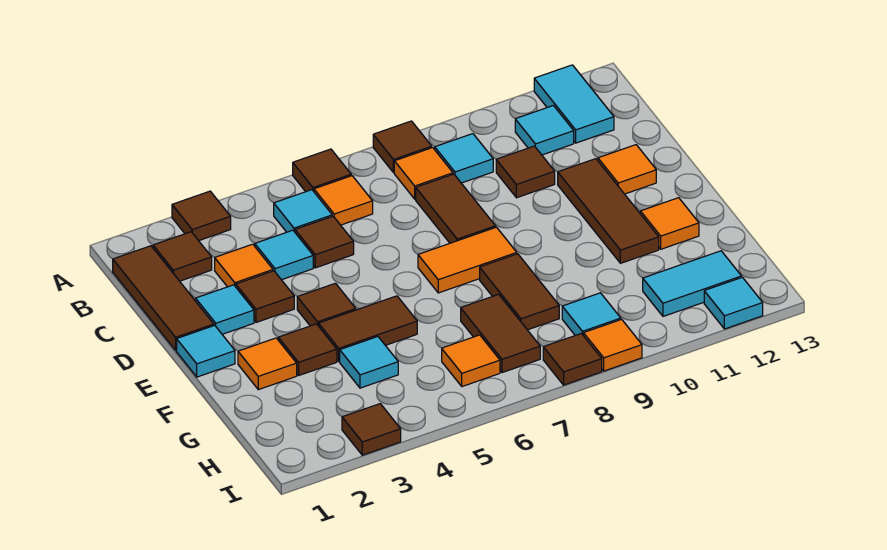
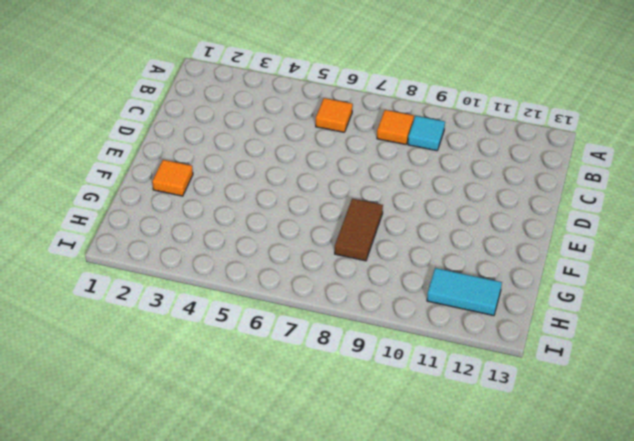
none -> brown tile A3 level 1
none -> brown tile A6 level 1
none -> brown tile A8 level 1
none -> cyan tile A12:B12 level 1

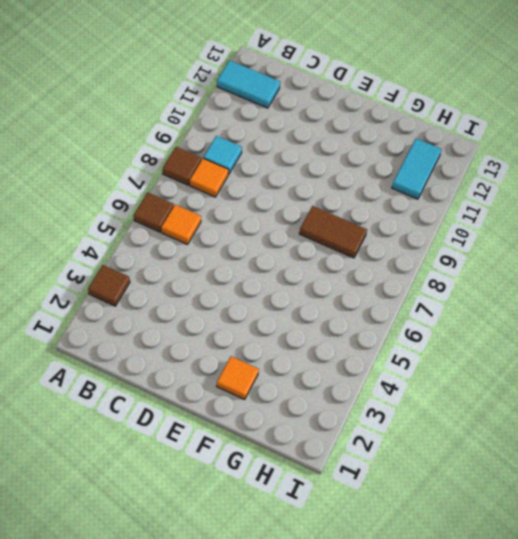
none -> brown tile B1:D1 level 1
none -> brown tile B2 level 1
none -> cyan tile B5 level 1
none -> cyan tile B11 level 1

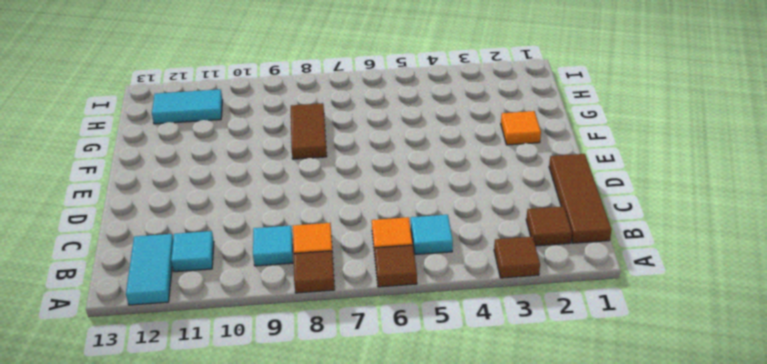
none -> orange tile C3 level 1
none -> cyan tile C4 level 1
none -> brown tile C5 level 1
none -> brown tile C8:D8 level 1

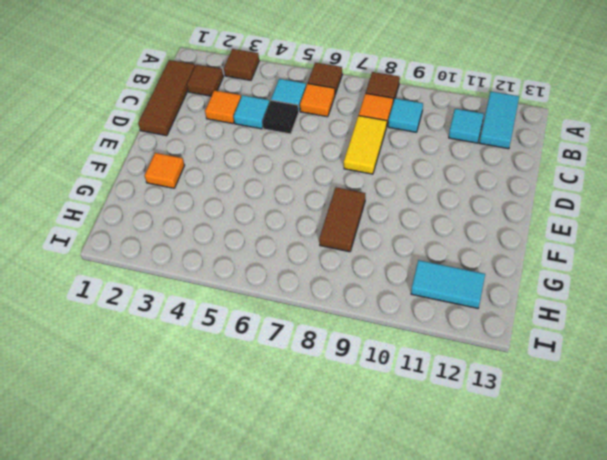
black tile C5 level 1 -> brown tile C5 level 1
yellow tile C8:D8 level 1 -> brown tile C8:D8 level 1
none -> brown tile C10 level 1
none -> cyan tile D2 level 1
none -> brown tile D3 level 1
none -> brown tile D11:F11 level 1

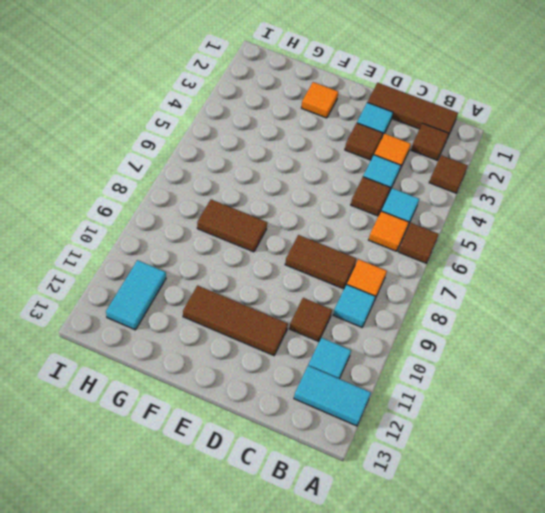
none -> brown tile A8 level 1
none -> orange tile D12 level 1
none -> cyan tile E1 level 1
none -> brown tile E4 level 1

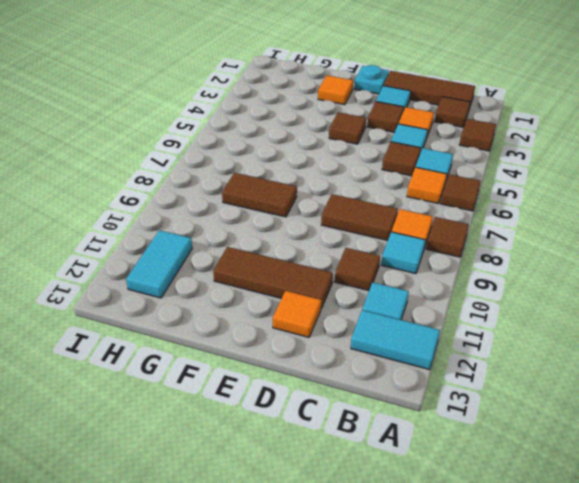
cyan plate E1 level 1 -> cyan tile E1 level 1
none -> orange tile E7:E8 level 1
none -> brown tile F3 level 1
none -> brown tile F4:F5 level 1
none -> orange tile F12 level 1

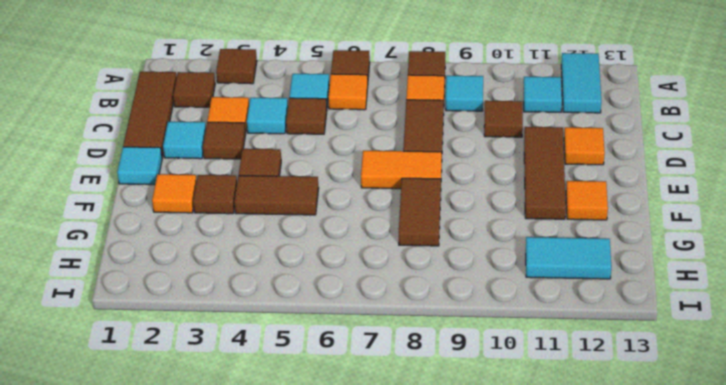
none -> cyan tile G4 level 1
none -> brown tile G7:H7 level 1
none -> orange tile H6 level 1
none -> cyan tile H9 level 1

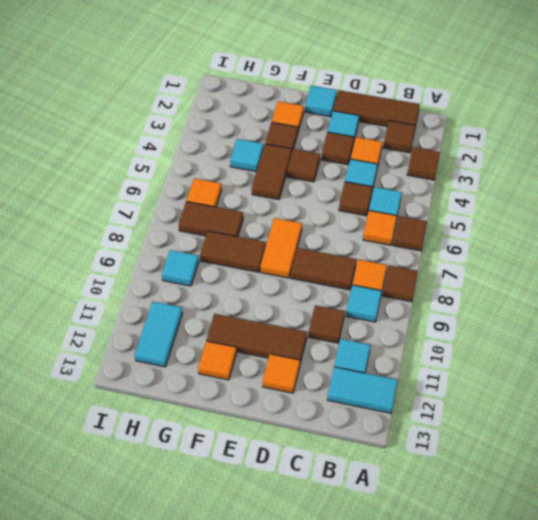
none -> brown tile I3 level 1
none -> brown tile I8 level 1
none -> orange tile I9 level 1
none -> cyan tile I12 level 1

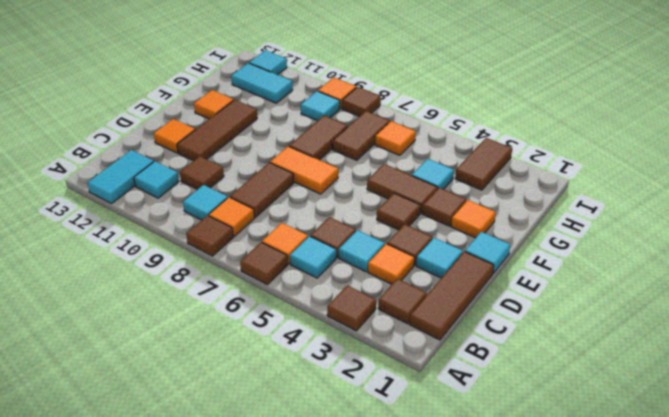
brown tile H3:I3 level 1 -> brown tile I3 level 1

